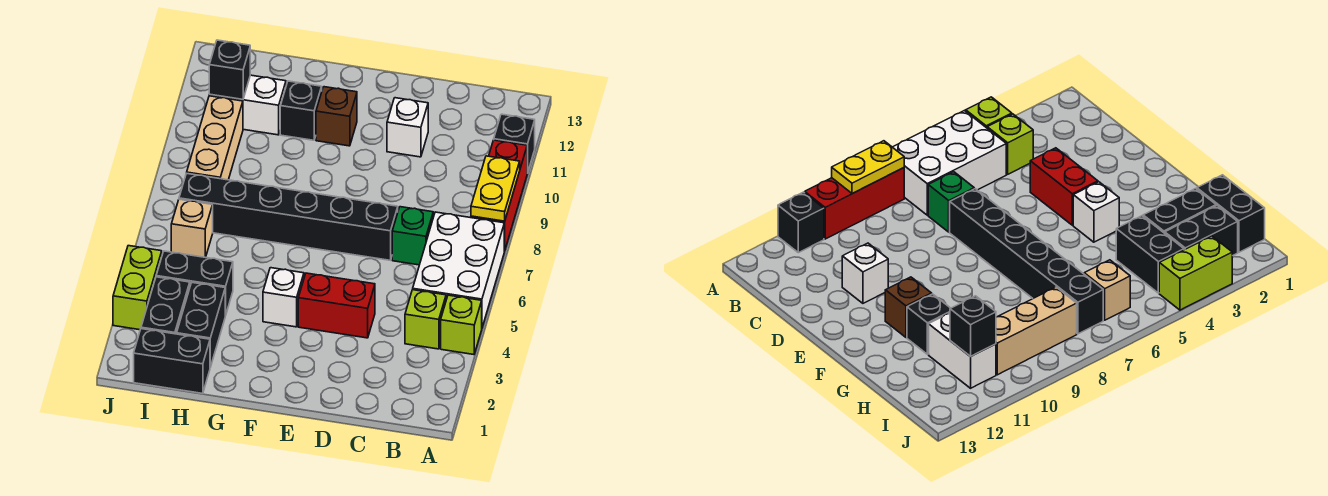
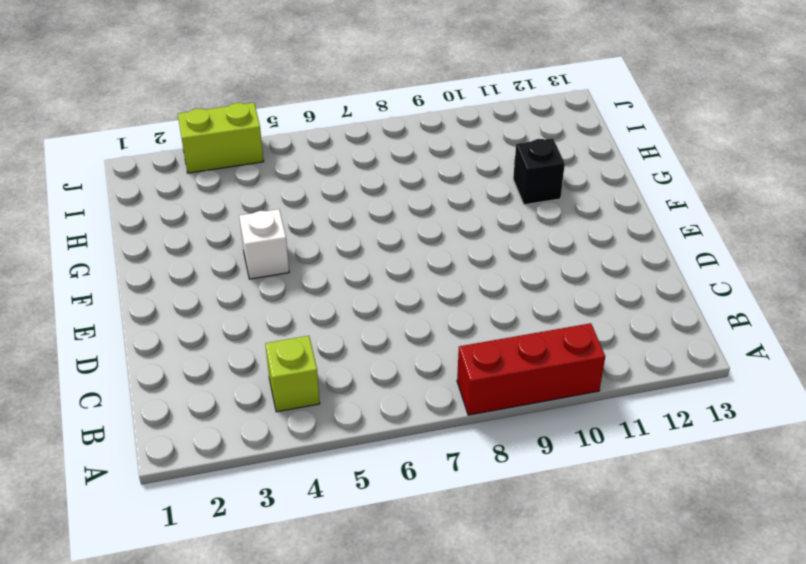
none -> lime brick A4 level 1
none -> white brick A5:B7 level 1
none -> black brick A11 level 1

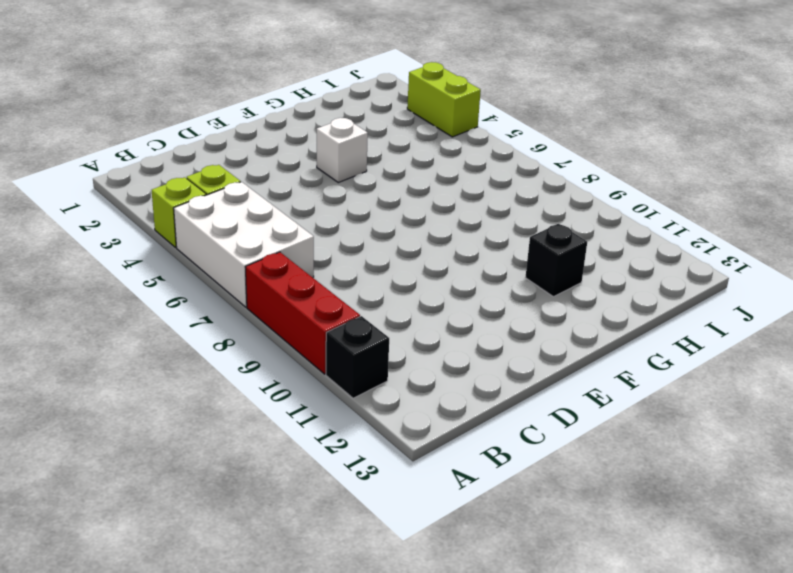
none -> green brick C7 level 1
none -> red brick D4:E4 level 1
none -> black brick D7:I7 level 1

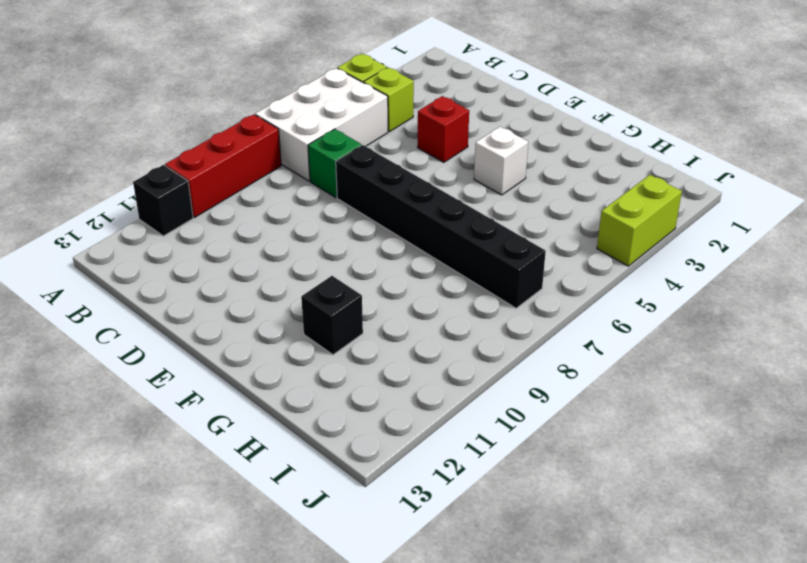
red brick D4 level 1 -> red brick D4:E4 level 1
none -> white brick D11 level 1
none -> brown brick F11 level 1
none -> black brick H1:I1 level 1

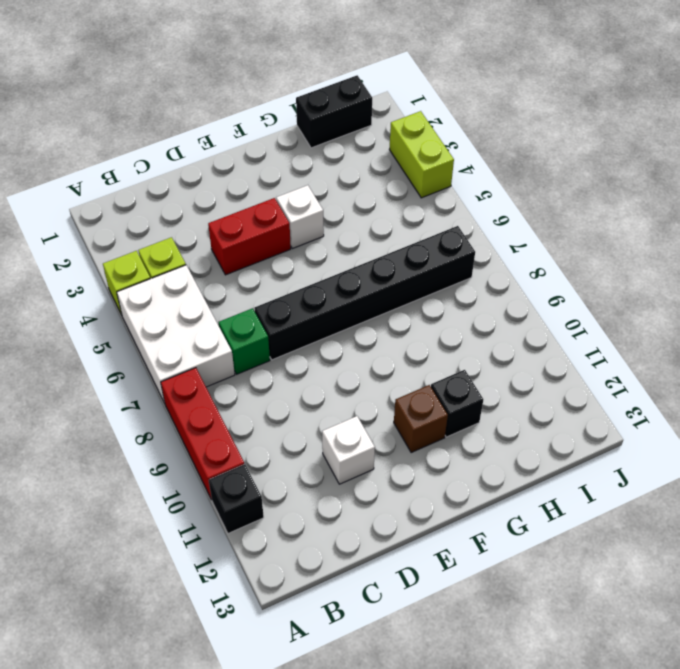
none -> black brick H2:H3 level 1
none -> black brick H4:I4 level 1
none -> white brick H11:I11 level 1

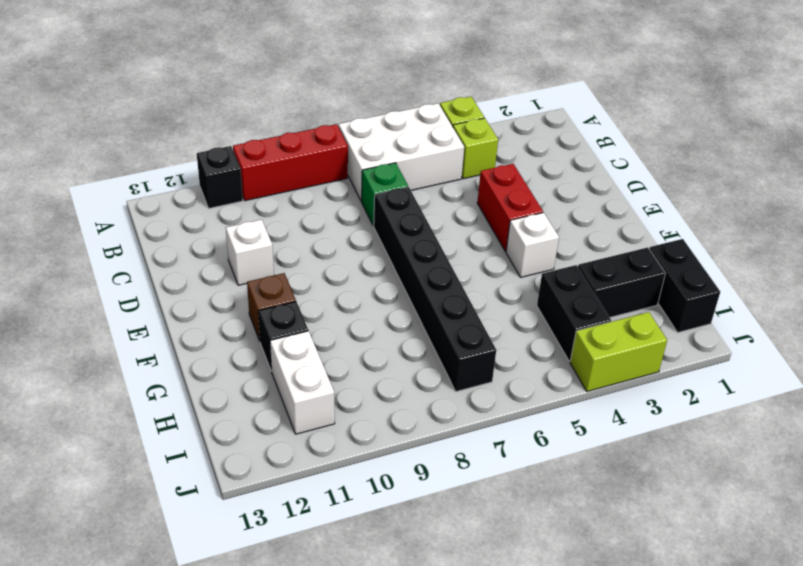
none -> black brick I2:I3 level 1
none -> tan brick I6 level 1
none -> tan brick I8:I10 level 1

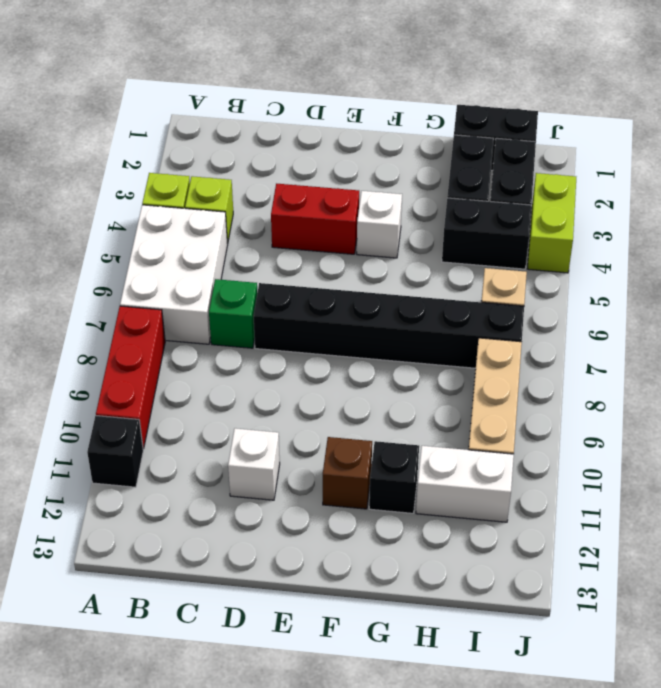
none -> yellow plate A8:A9 level 2
none -> black brick I11 level 2

